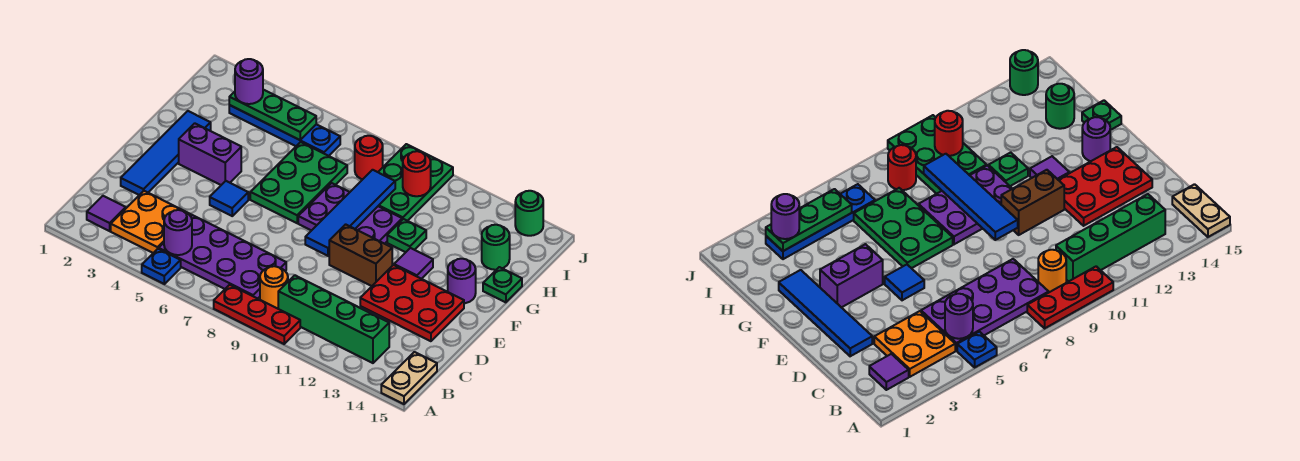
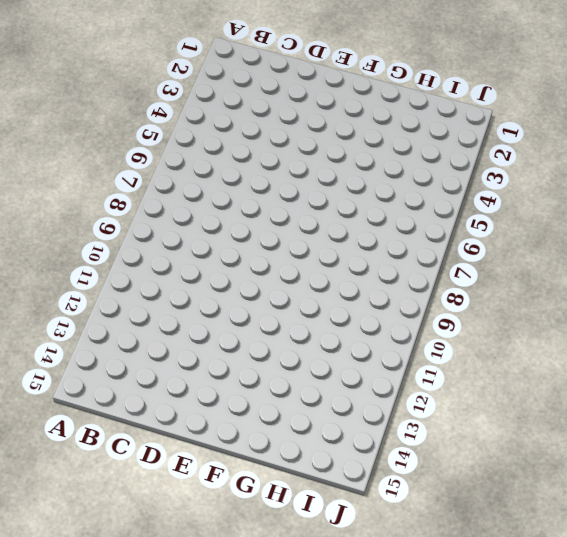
none -> blue plate A5 level 1
none -> red plate A8:A10 level 1
none -> tan plate A15:B15 level 1

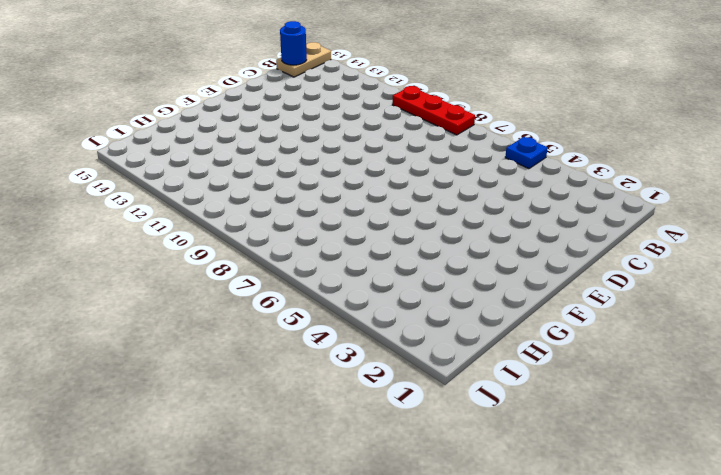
blue round brick B15 level 2 -> none
none -> purple tile B2 level 1
none -> orange plate B3:C4 level 1
none -> purple plate B5:C8 level 1

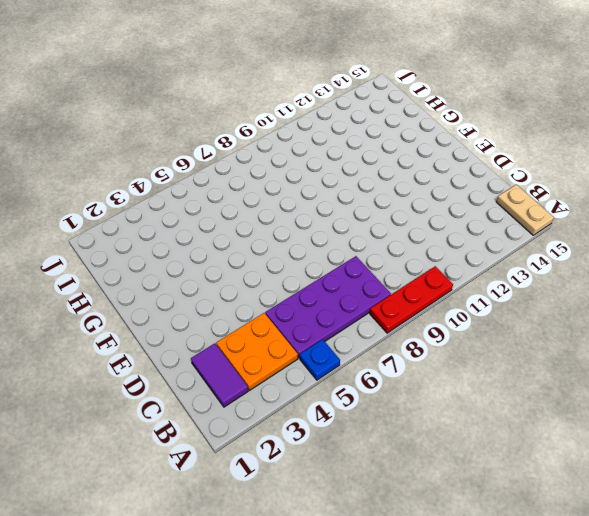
purple tile B2:C2 level 1 -> purple tile B2 level 1
none -> orange round brick B9 level 1
none -> green brick B10:B13 level 1
none -> blue tile D2:G2 level 1

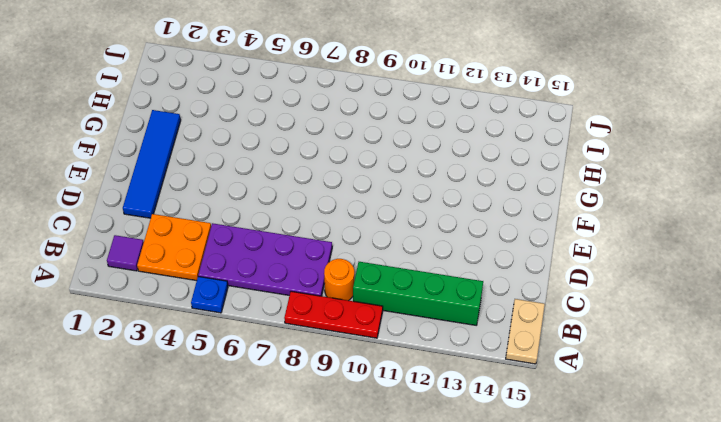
none -> red plate D12:E14 level 1
none -> blue tile E5 level 1
none -> brown brick E10:E11 level 1

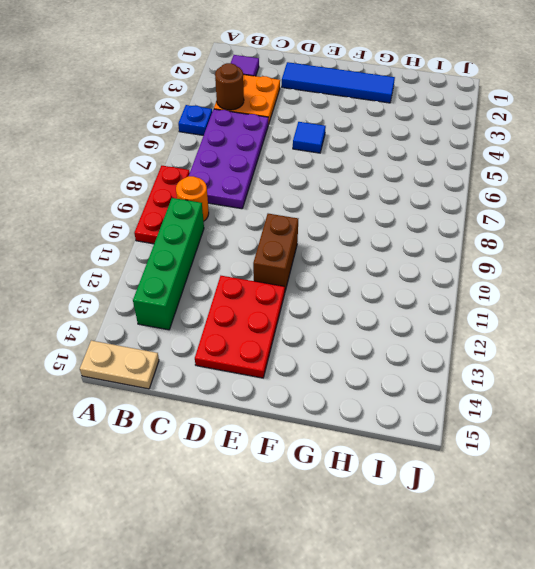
brown round brick B4 level 2 -> none
none -> purple brick F3:F4 level 1
none -> green plate F6:H7 level 1
none -> purple plate F8:G10 level 1

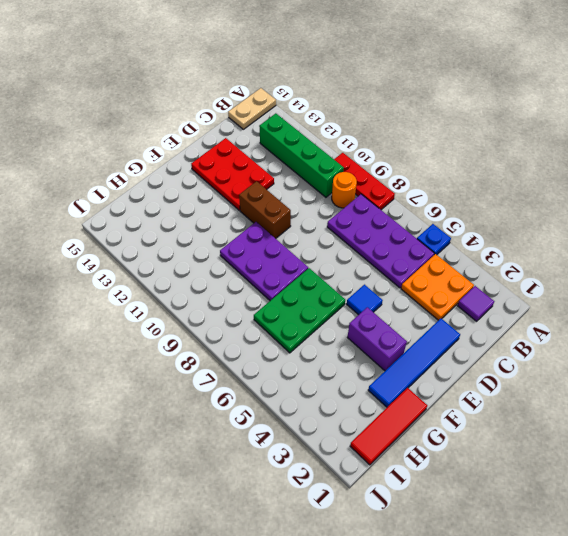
red tile G1:I1 level 1 -> none
none -> purple tile F12 level 1
none -> purple round brick F14 level 1
none -> green plate G11 level 1

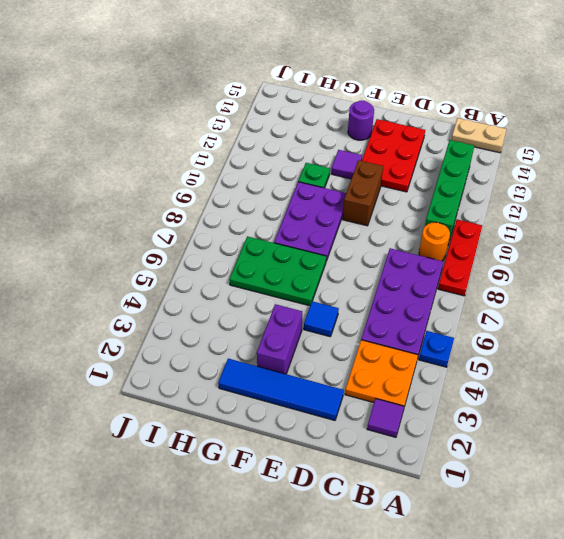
none -> green plate G15 level 1
none -> green plate H9:J10 level 1
none -> green round brick H14 level 1

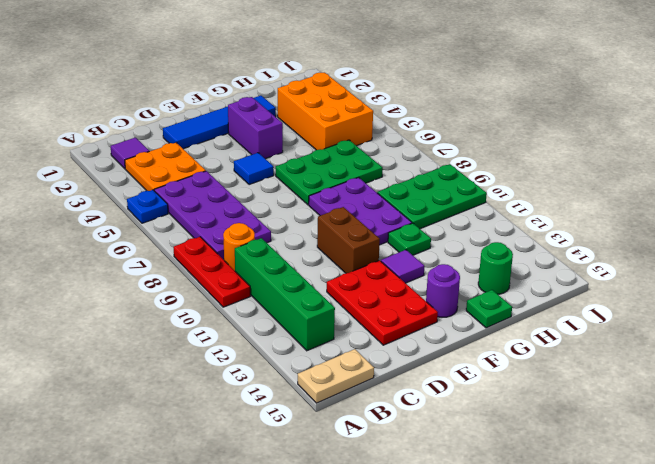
orange brick H3:I5 level 1 -> blue plate I3:I6 level 1
none -> red round brick I8 level 1
none -> green round brick J14 level 1
none -> purple round brick B5 level 2

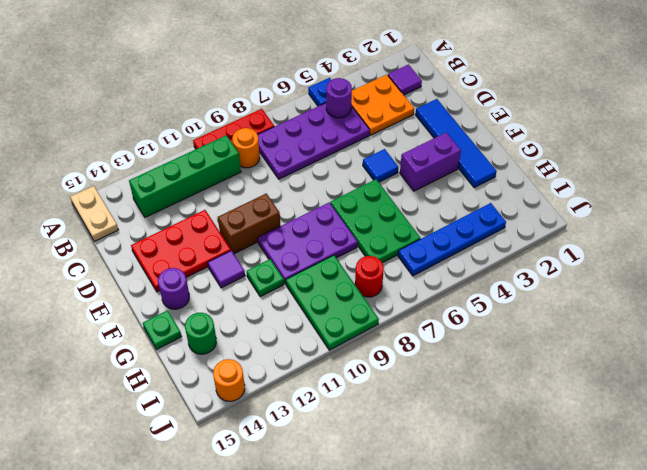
orange round brick J14 level 1 -> green round brick J14 level 1
none -> blue tile E9:H9 level 2
none -> green plate I3:I5 level 2
none -> red round brick I10 level 2

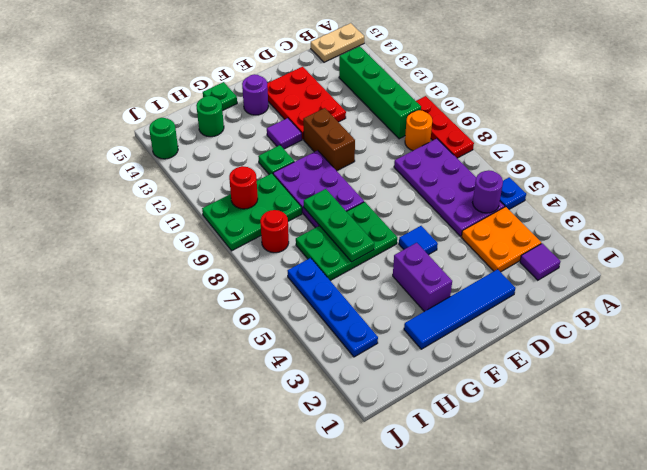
green plate G6:G8 level 2 -> green plate I3:I5 level 2
none -> blue tile E9:H9 level 2
none -> purple round brick I3 level 3

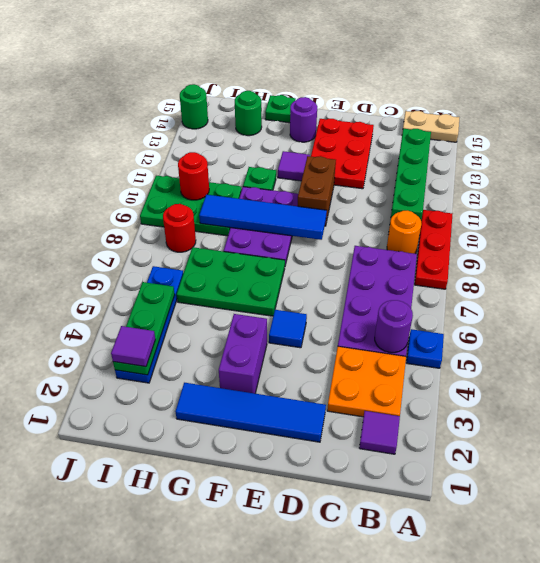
purple tile I3 level 3 -> purple round brick I3 level 3

